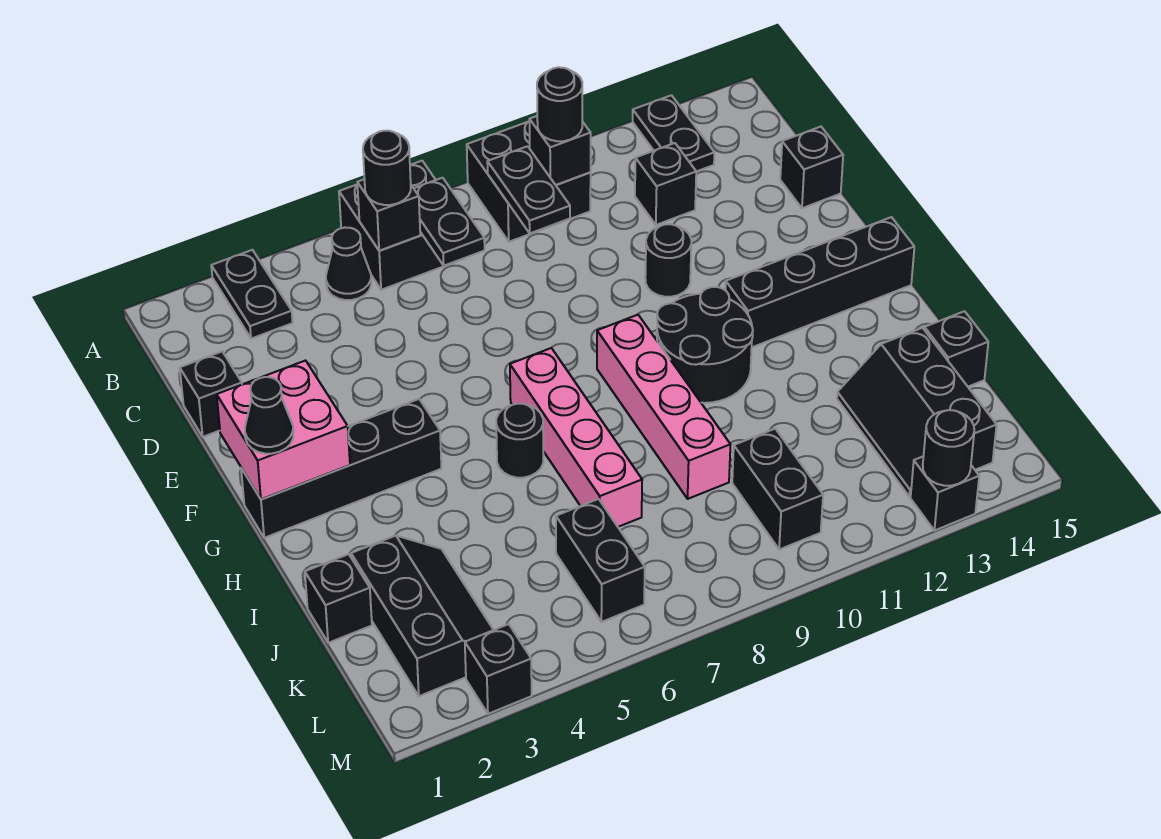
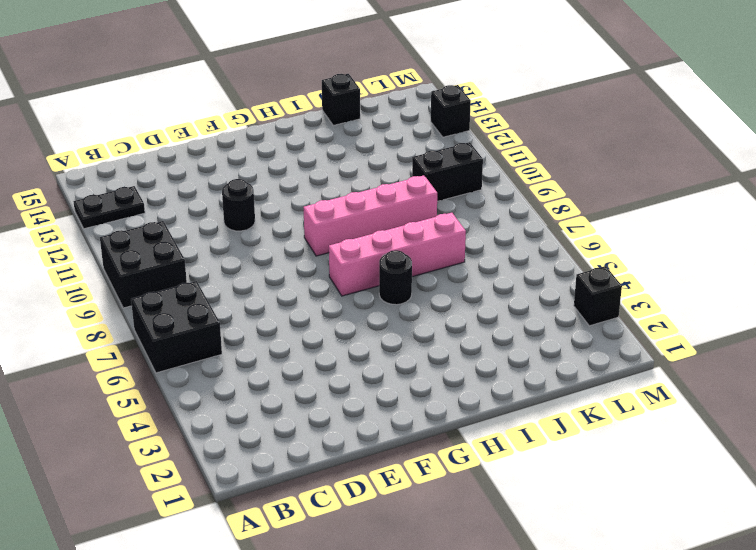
none -> black plate A3:B3 level 1
none -> black cone B5 level 1
none -> black brick C12 level 1
none -> black brick D1 level 1

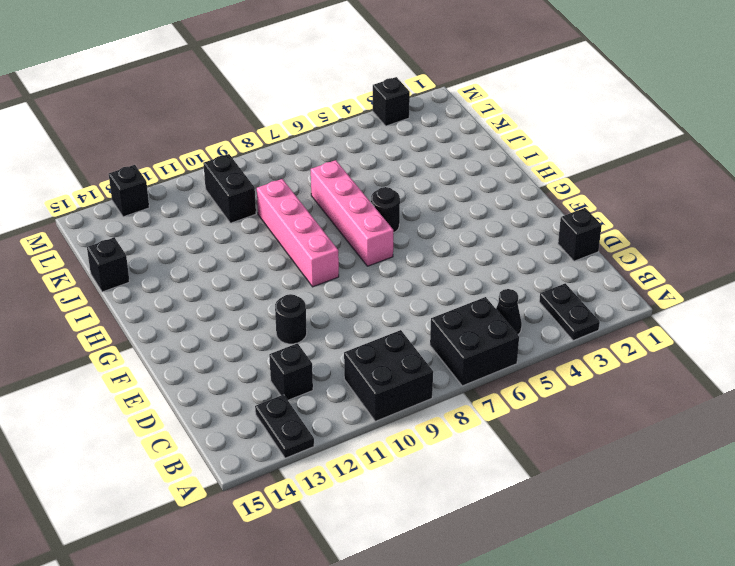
none -> black brick D15 level 1
none -> black brick G1:G4 level 1
none -> black round brick G10:H11 level 1
none -> black brick G12:G15 level 1

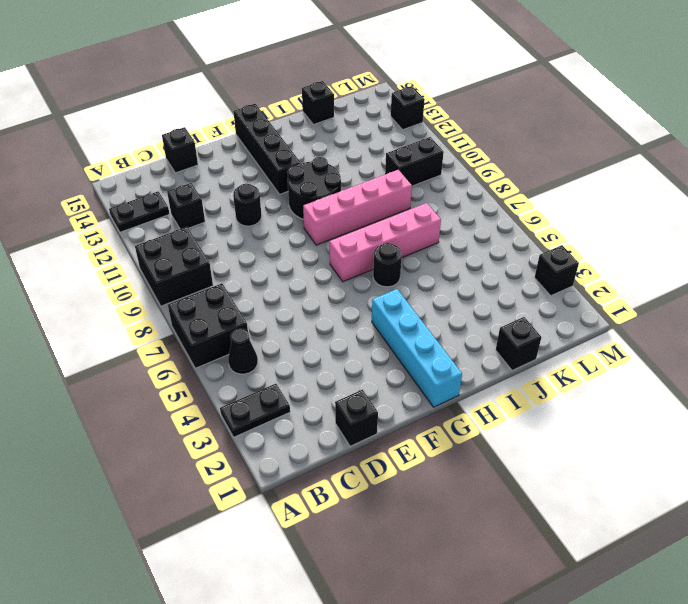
cyan brick G1:G4 level 1 -> black brick G1:G4 level 1
none -> black slope J2:L3 level 1 top 2
none -> black slope J13:L14 level 1 top 14
none -> black brick K6:L6 level 1
none -> black brick B6 level 2

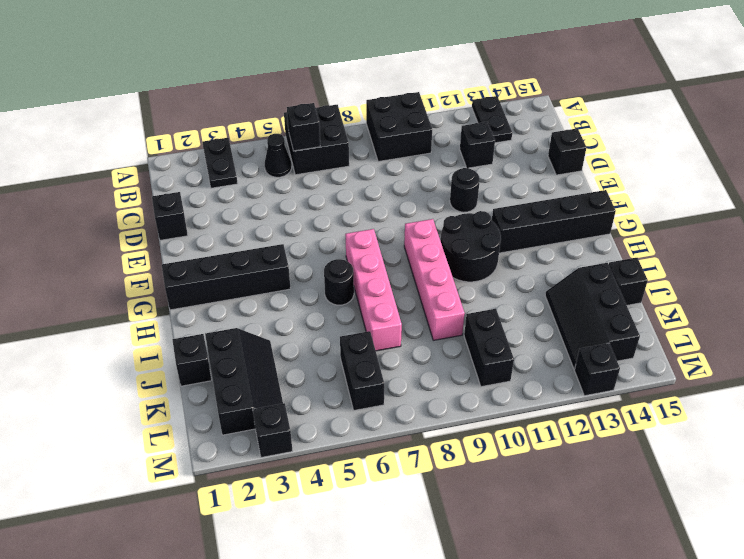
none -> black plate B7:C7 level 2
none -> black plate B9:C9 level 2
none -> black brick B10 level 2
none -> pink brick F1:G2 level 2

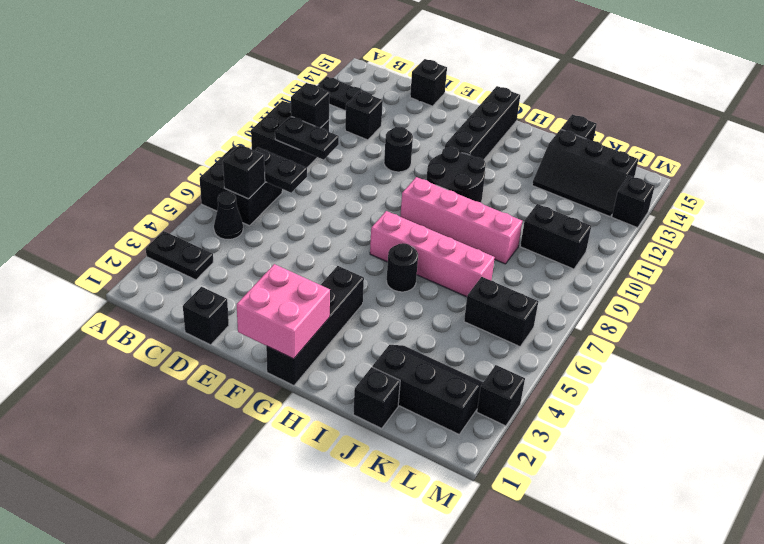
none -> black round brick M13 level 2
none -> black round brick B6 level 3
none -> black round brick B10 level 3
none -> black cone G1 level 3

